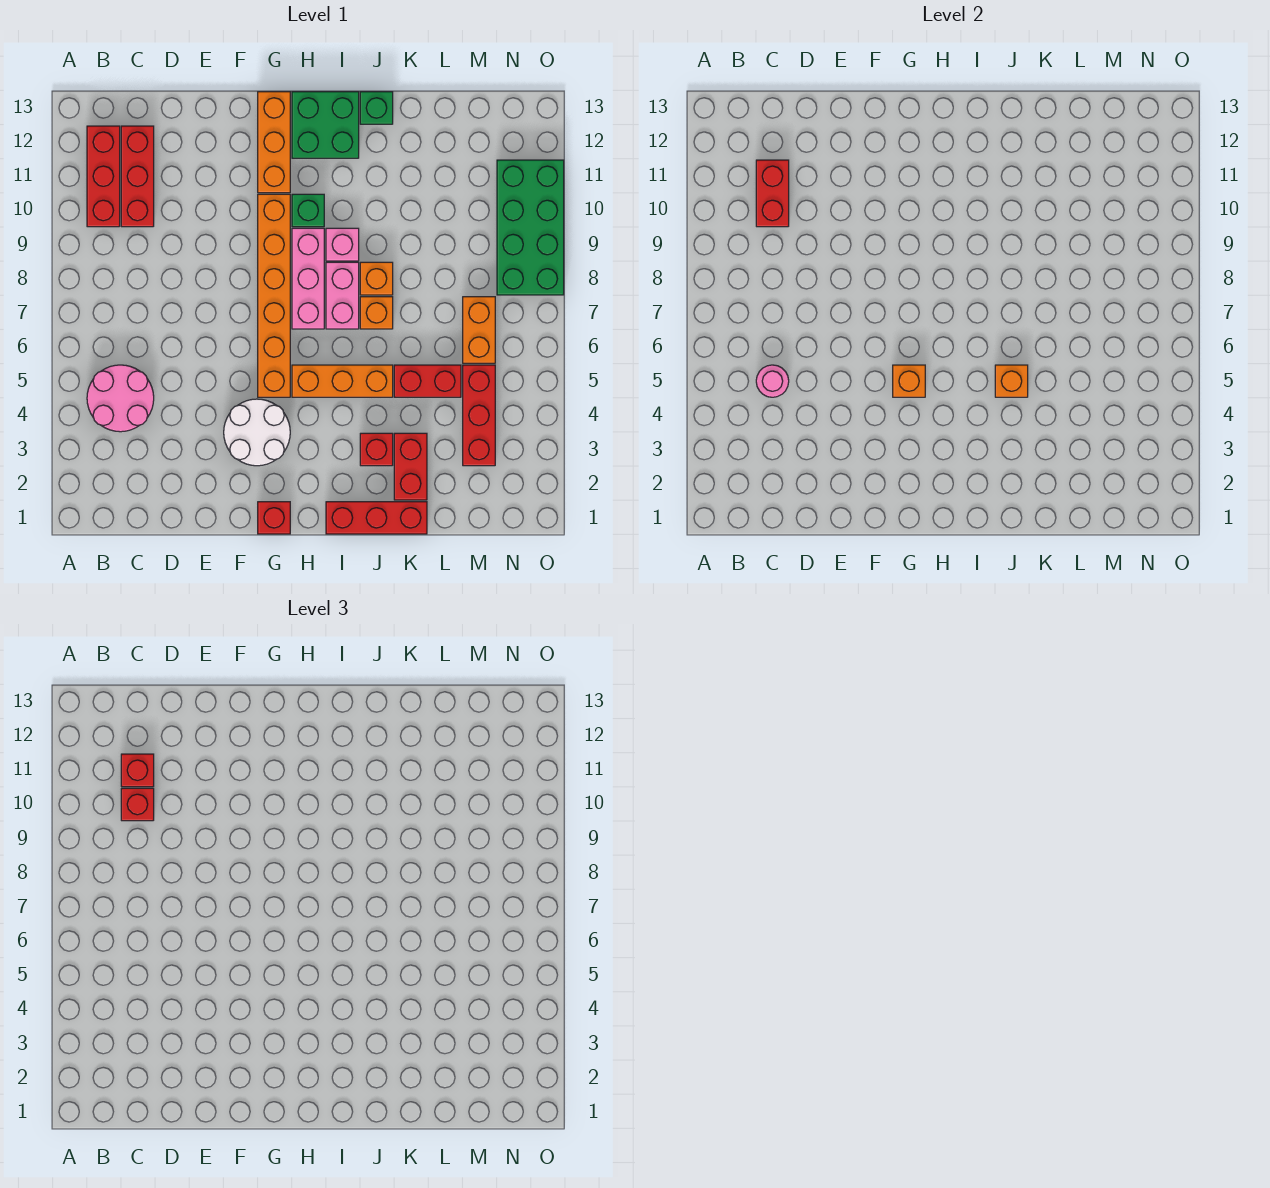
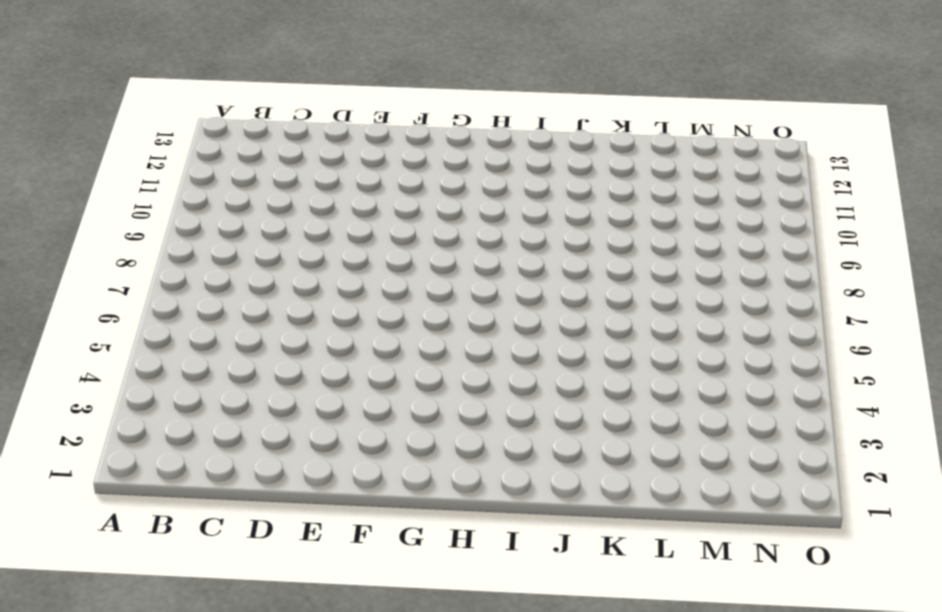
none -> pink round brick B4:C5 level 1
none -> red brick B10:B12 level 1
none -> red brick C10:C12 level 1

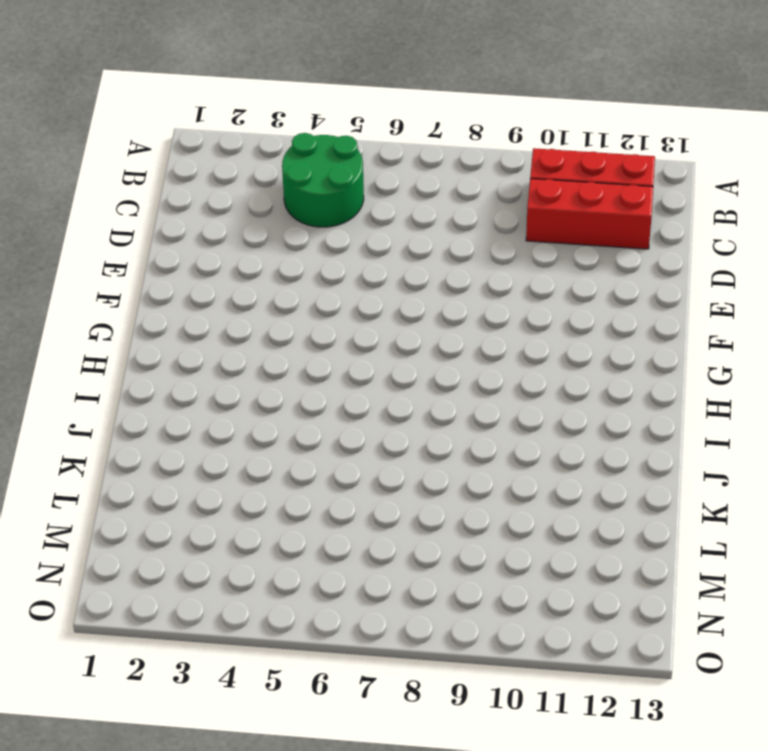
green round brick B4:C5 level 1 -> pink round brick B4:C5 level 1
none -> white round brick F3:G4 level 1
none -> red brick G1 level 1
none -> orange brick G5:G10 level 1

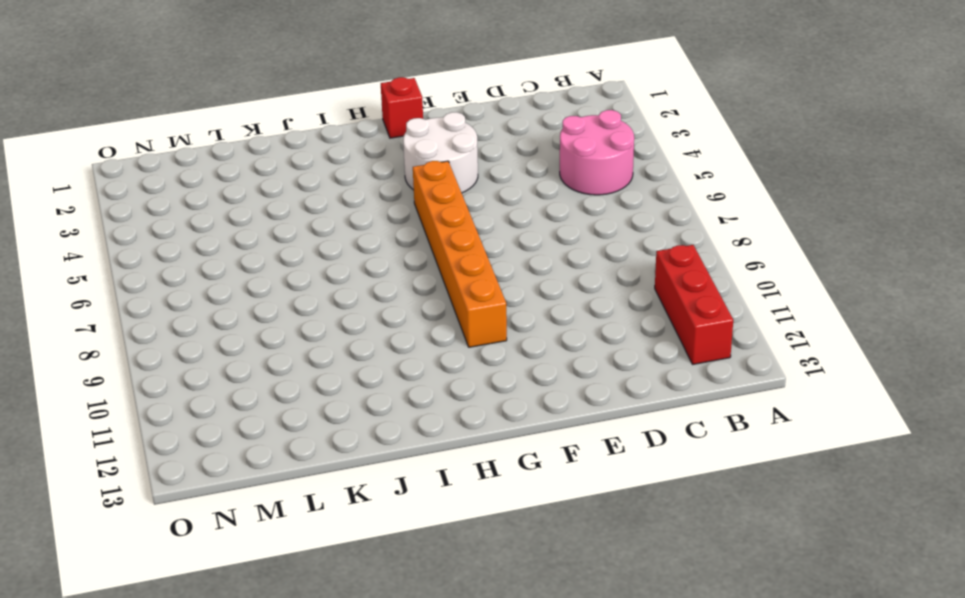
none -> red brick C10:C12 level 1
none -> orange brick G11:G13 level 1
none -> orange brick H5:J5 level 1

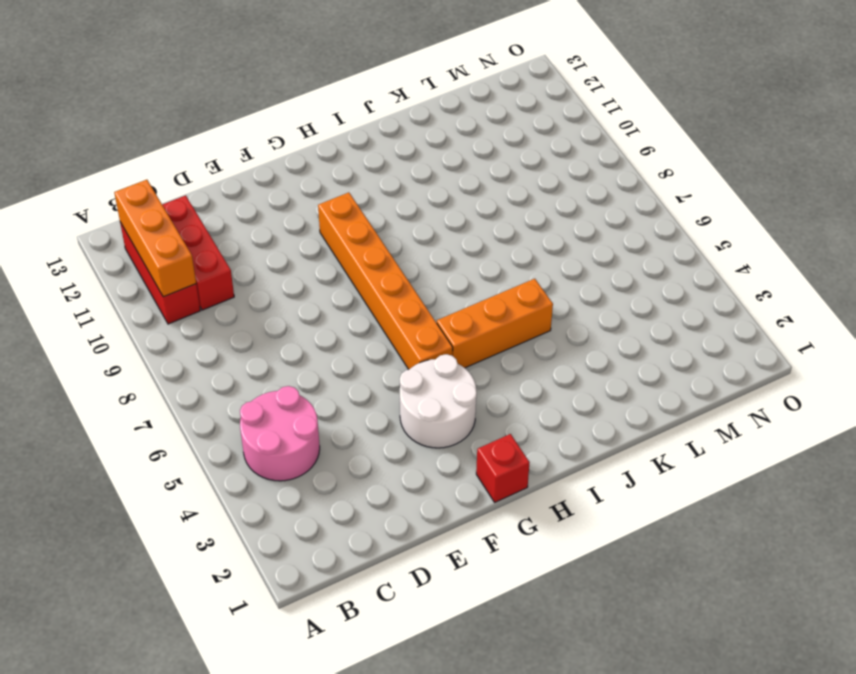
orange brick B10:B12 level 2 -> orange brick G11:G13 level 1
none -> pink brick H7:H9 level 1
none -> green brick H10 level 1
none -> green brick H12:I13 level 1

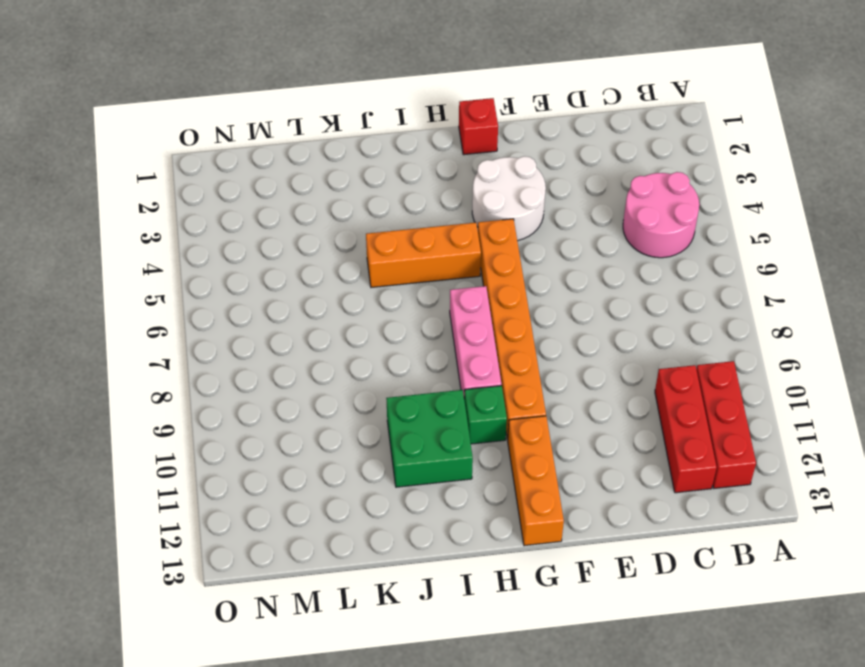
green brick I10:J11 level 1 -> green brick H12:I13 level 1
none -> red brick I1:K1 level 1
none -> pink brick I7:I8 level 1
none -> pink brick I9 level 1

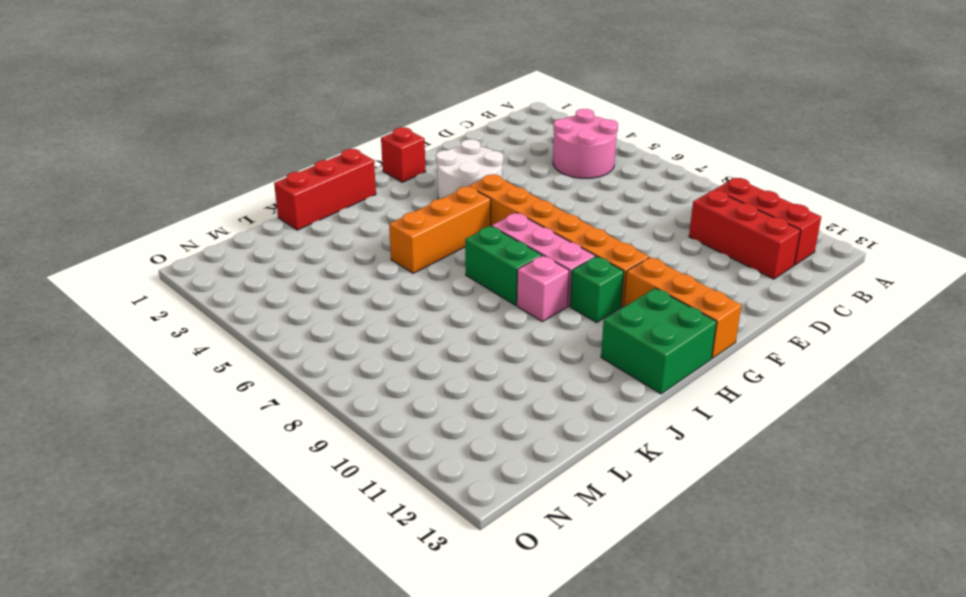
green brick I7:I8 level 1 -> pink brick I7:I8 level 1
none -> red brick J3 level 1
none -> orange brick J7 level 1
none -> orange brick J8 level 1

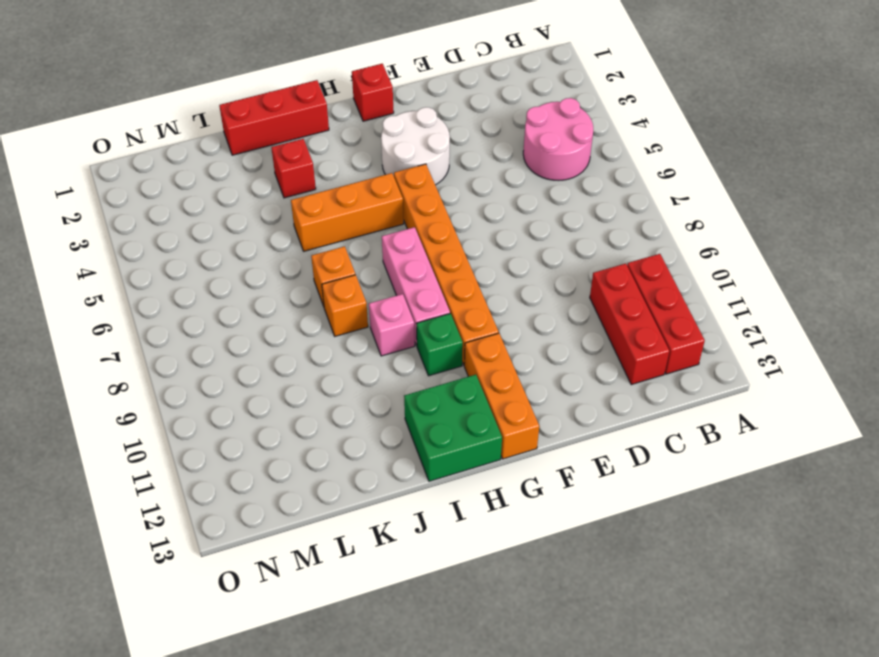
none -> pink brick I7:I8 level 1
none -> green brick J13 level 1
none -> red brick K2:K3 level 1

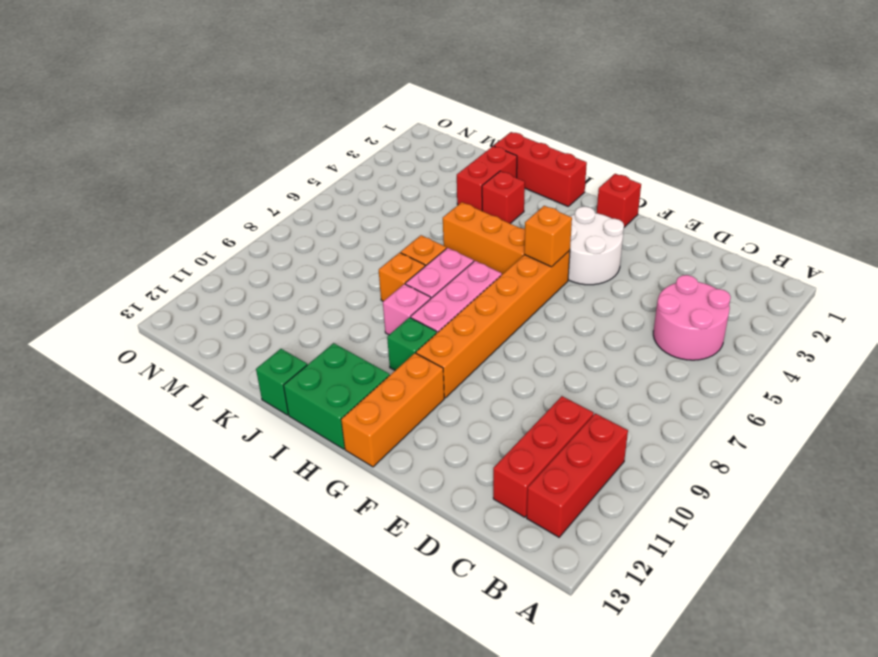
none -> red brick K5:L5 level 1
none -> red brick M3:M5 level 1
none -> orange brick M6:M7 level 1

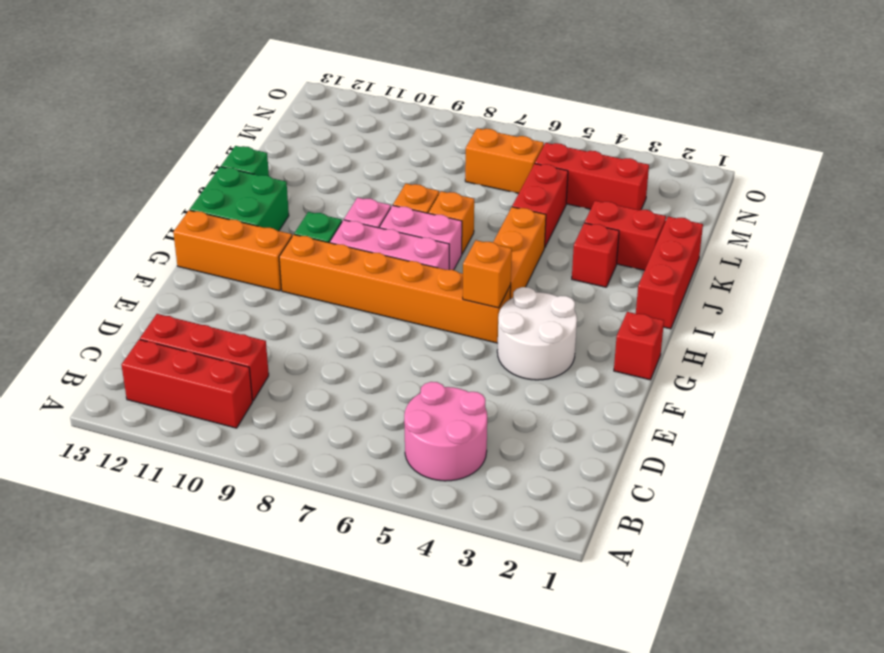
none -> green brick N8:O11 level 1
none -> pink round brick C5 level 2
none -> red brick C10:C11 level 2

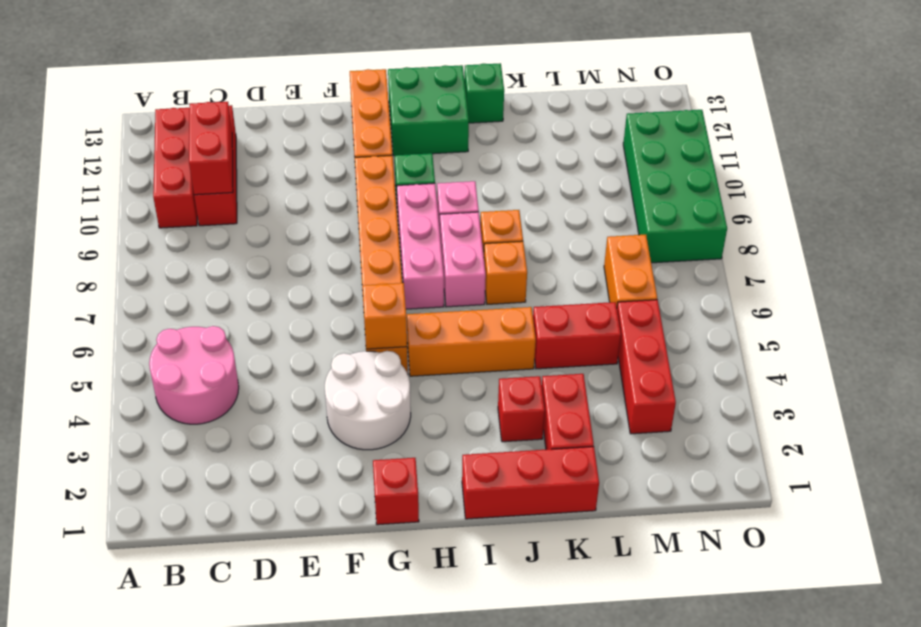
none -> pink round brick C5 level 2
none -> orange brick J5 level 2
none -> red brick C10 level 3

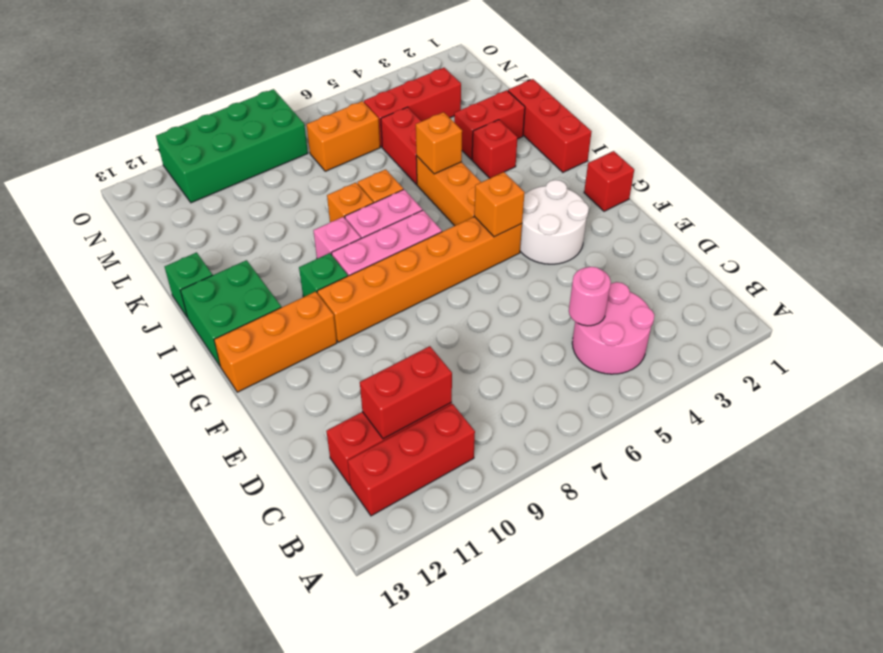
none -> red brick C10 level 3
none -> red brick C11 level 3

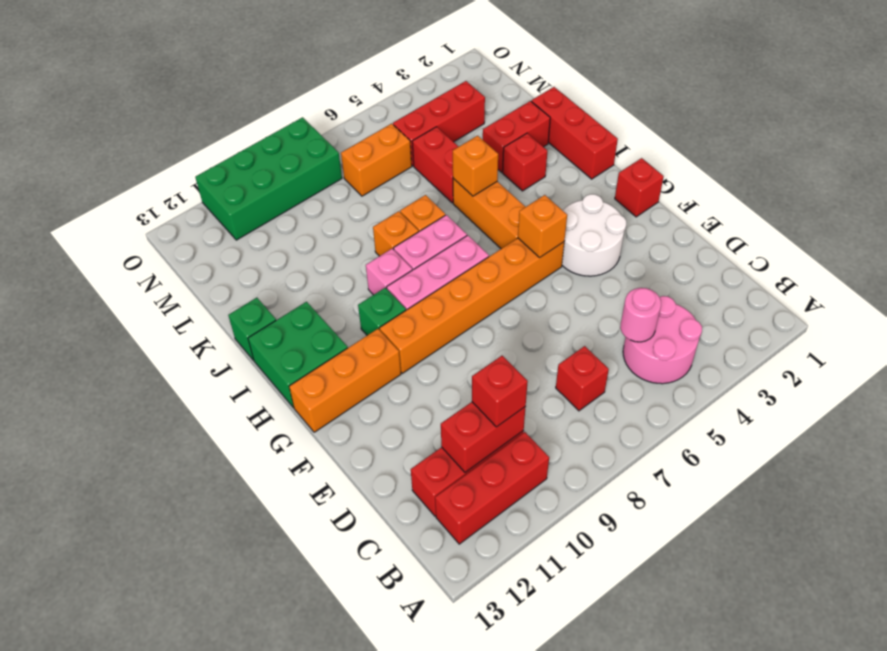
red brick C7 level 1 -> red brick C11 level 3

